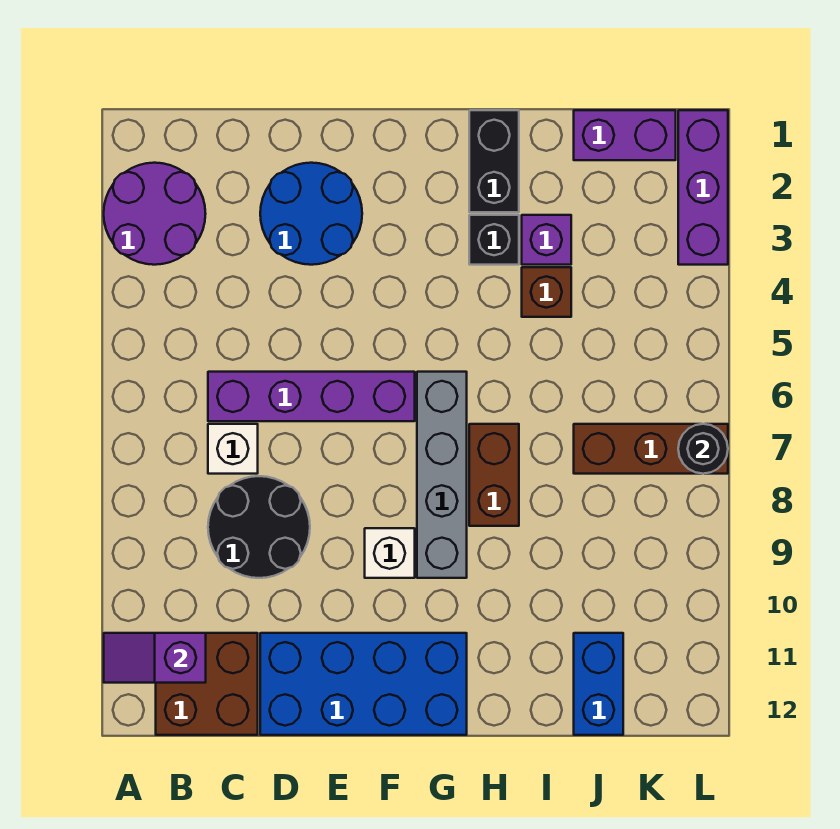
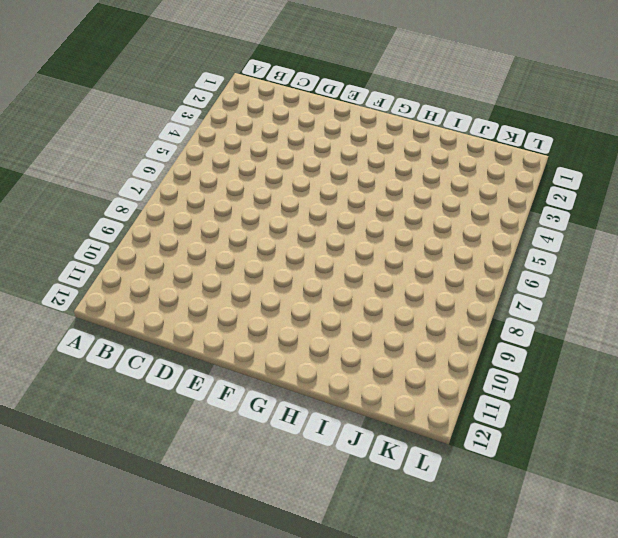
none -> purple round brick A2:B3 level 1
none -> brown brick B11:C12 level 1
none -> purple brick C6:F6 level 1

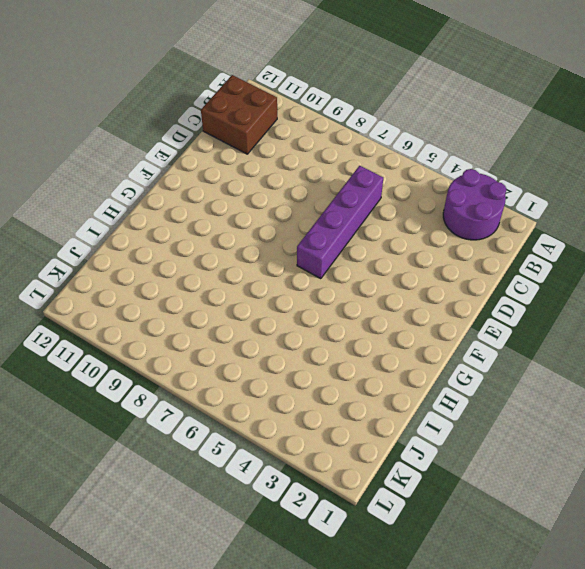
none -> white brick C7 level 1
none -> black round brick C8:D9 level 1
none -> blue round brick D2:E3 level 1

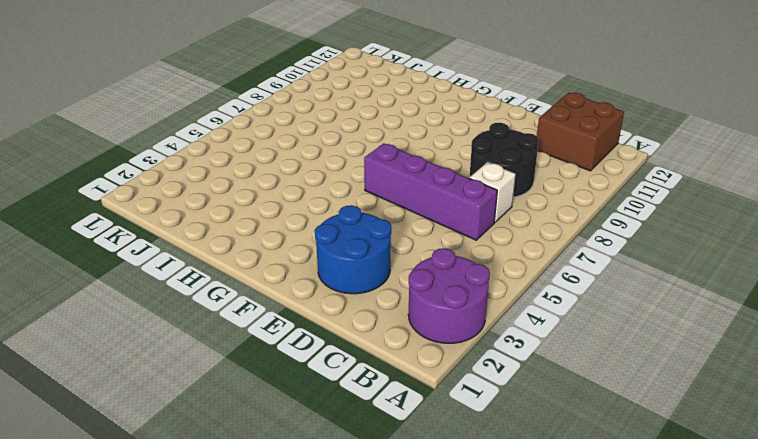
none -> blue brick D11:G12 level 1
none -> white brick F9 level 1
none -> grey brick G6:G9 level 1

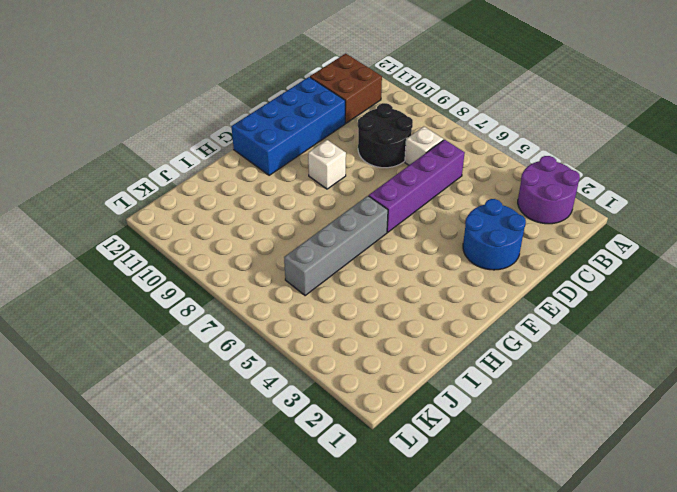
grey brick G6:J6 level 1 -> grey brick G6:G9 level 1
none -> black brick H1:H2 level 1
none -> black brick H3 level 1
none -> brown brick H7:H8 level 1

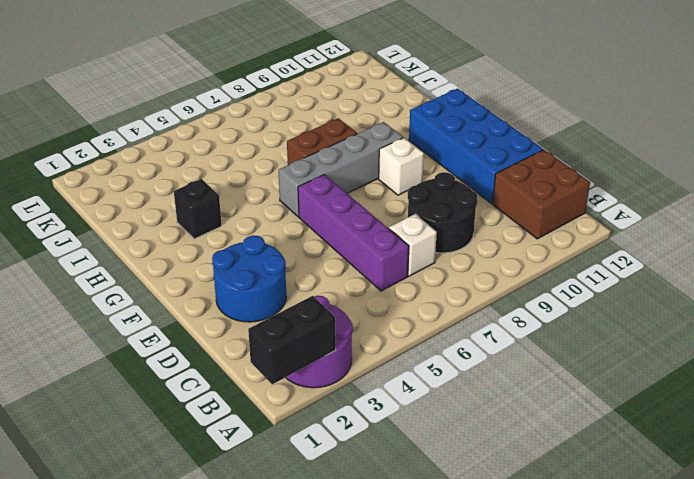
black brick A1:A2 level 2 -> black brick H1:H2 level 1
none -> purple brick I3 level 1
none -> brown brick I4 level 1
none -> purple brick J1:K1 level 1

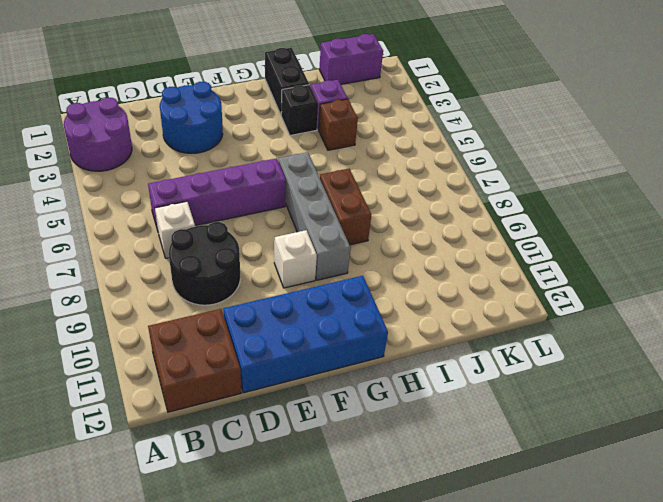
none -> brown brick J7:L7 level 1
none -> blue brick J11:J12 level 1
none -> purple brick L1:L3 level 1

